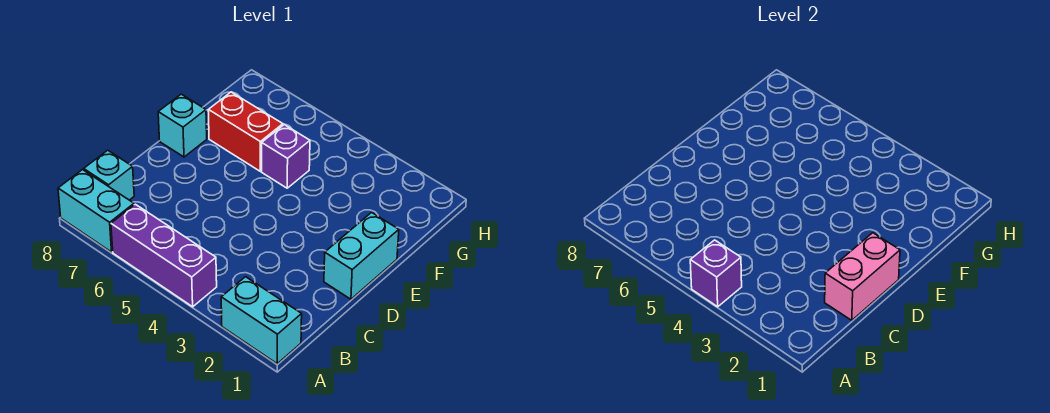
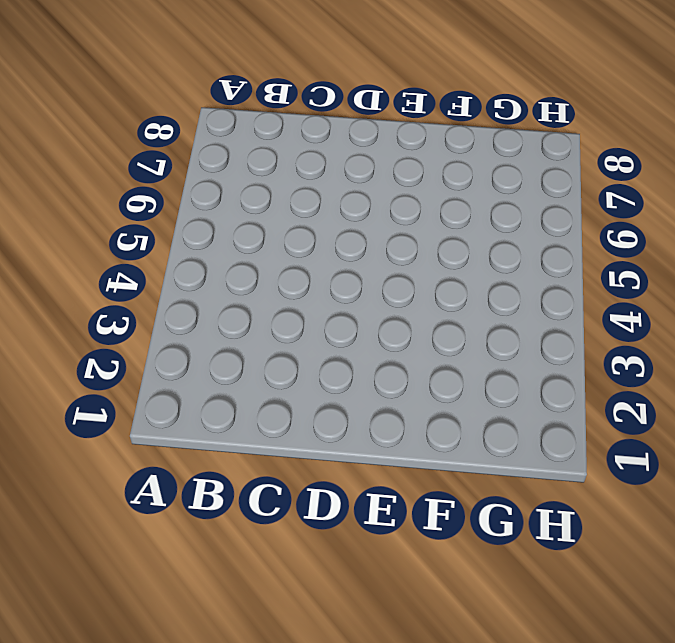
none -> cyan brick A1:A2 level 1
none -> purple brick A4:A6 level 1

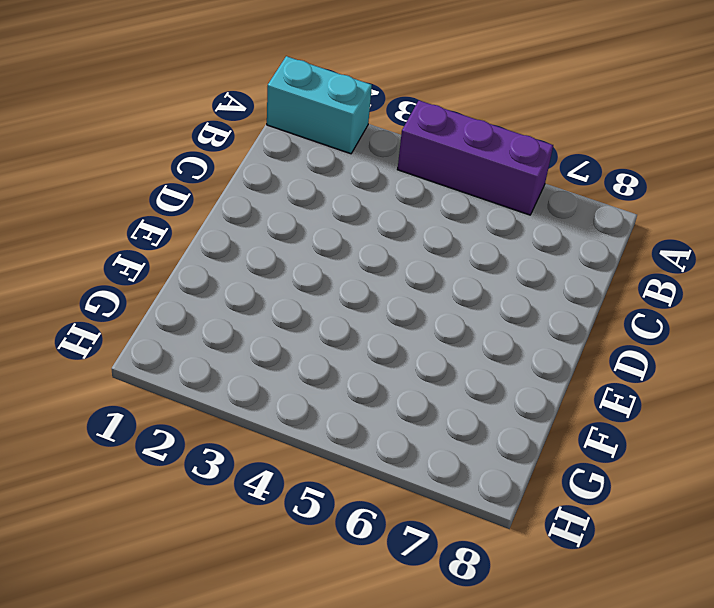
none -> cyan brick A7:A8 level 1
none -> cyan brick B8 level 1

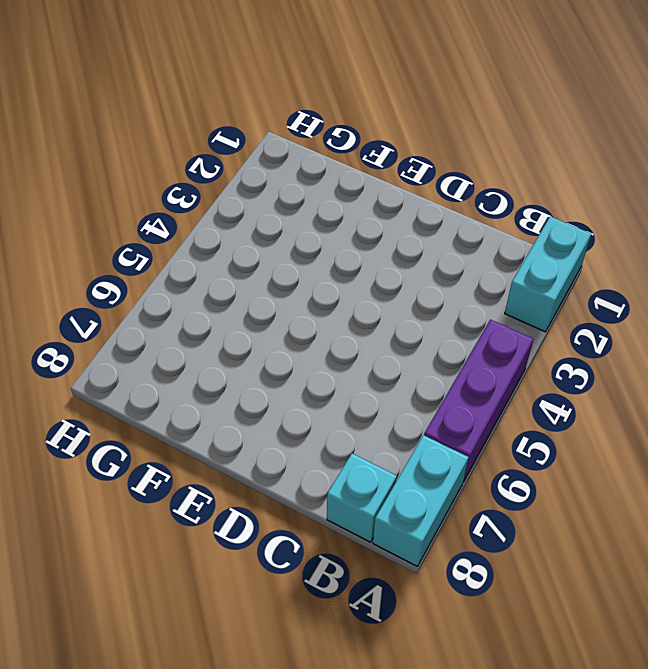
none -> cyan brick D1:E1 level 1
none -> cyan brick E8 level 1

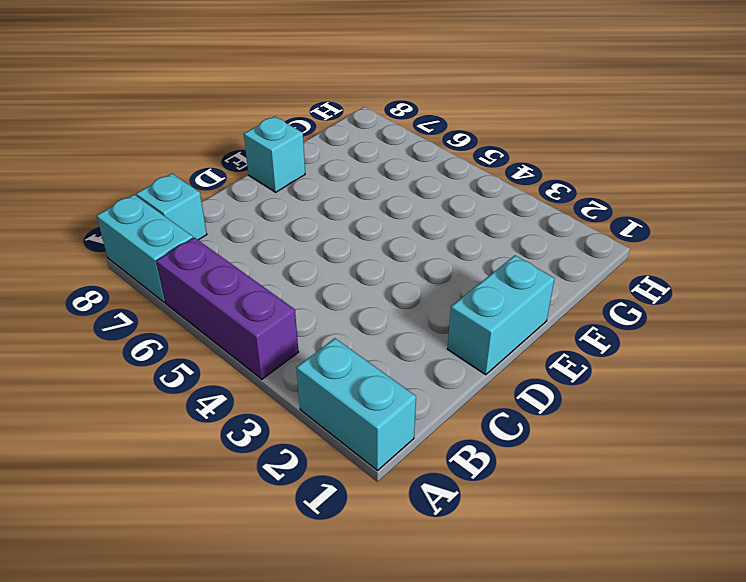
none -> purple brick F5 level 1
none -> red brick F6:F7 level 1

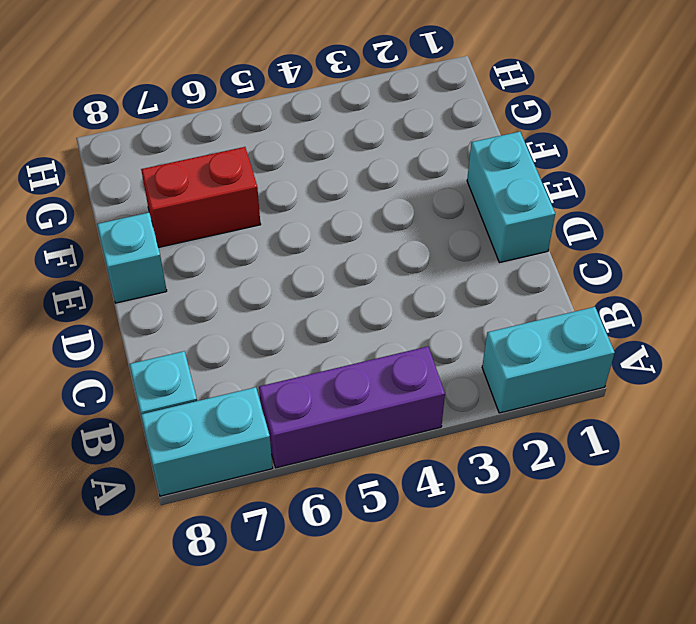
none -> purple brick F5 level 1
none -> purple brick A4 level 2

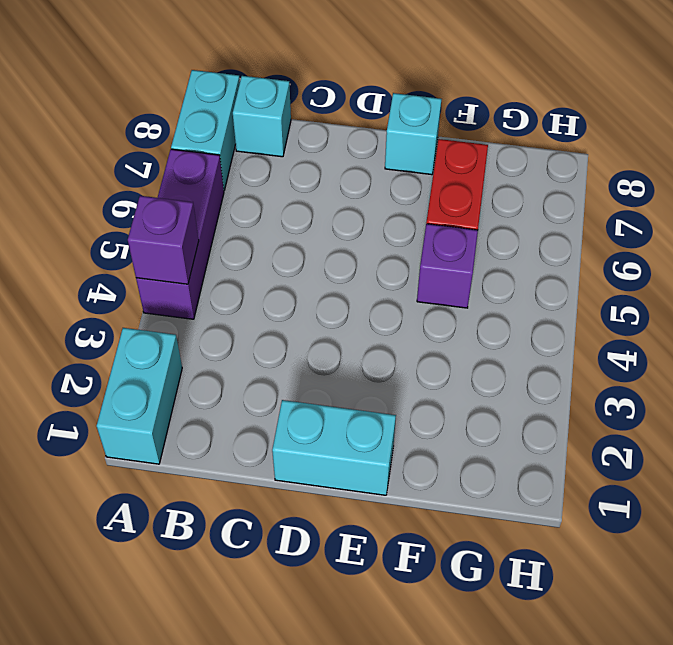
none -> pink brick C1:D1 level 2

